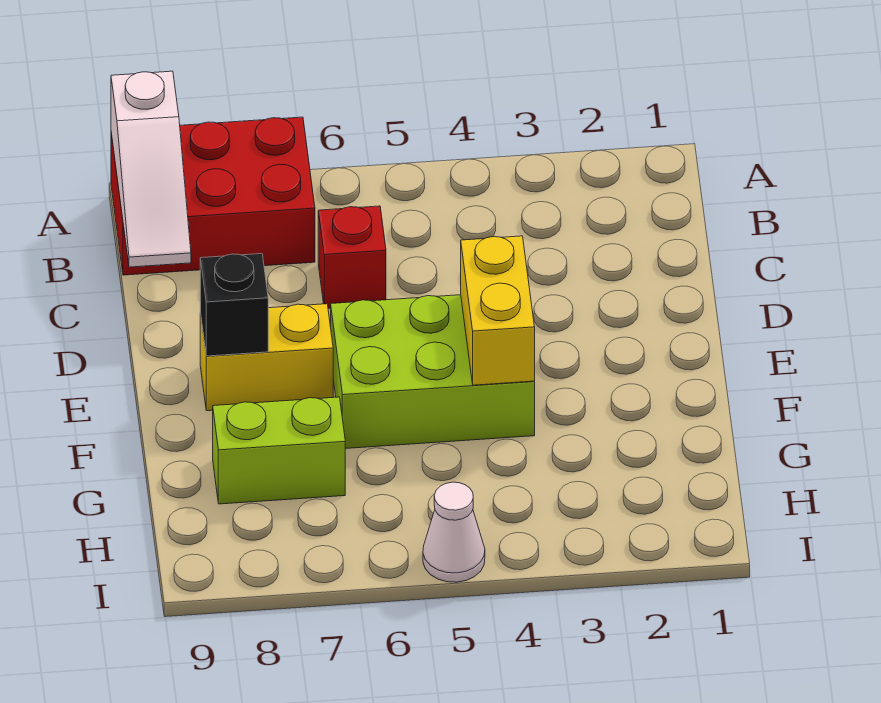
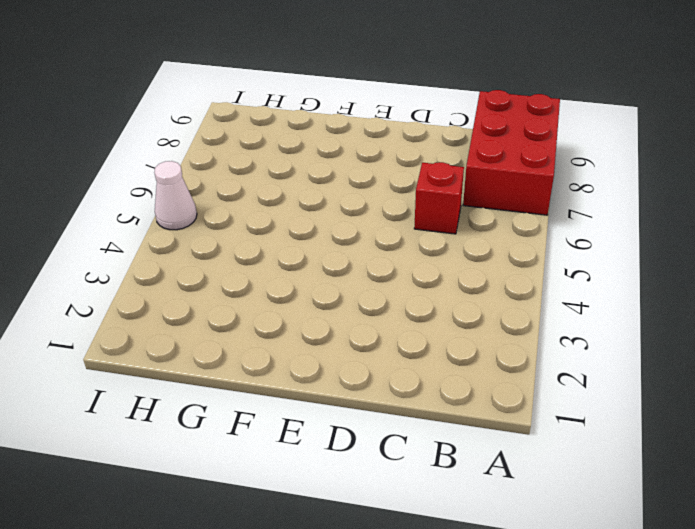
none -> lime brick E4:F6 level 1
none -> yellow brick E7:E8 level 1

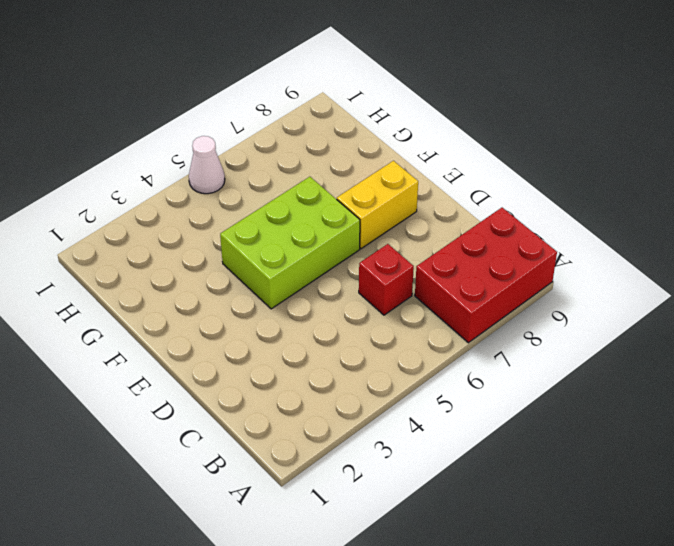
none -> lime brick G7:G8 level 1
none -> white slope A9:C9 level 2 top A

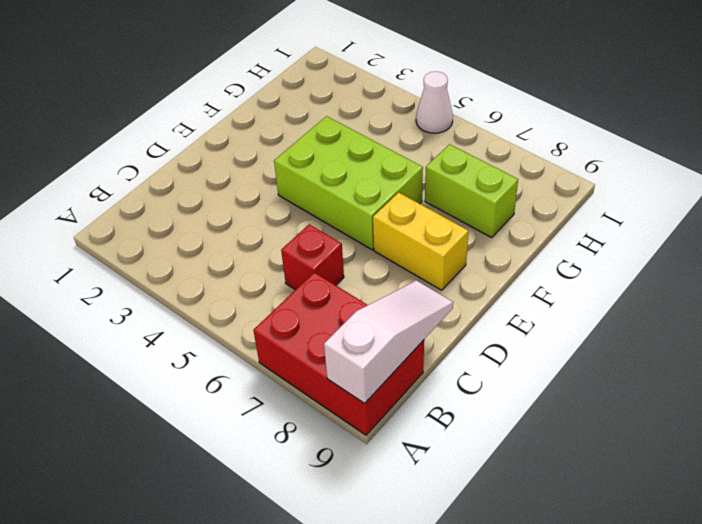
none -> yellow brick E4:F4 level 2
none -> black brick E8 level 2

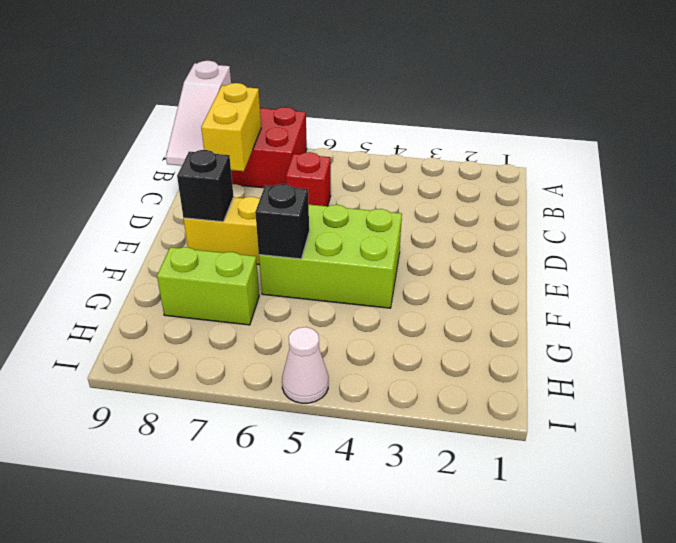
yellow brick B8:C8 level 2 -> yellow brick E4:F4 level 2
black brick F6 level 2 -> none

